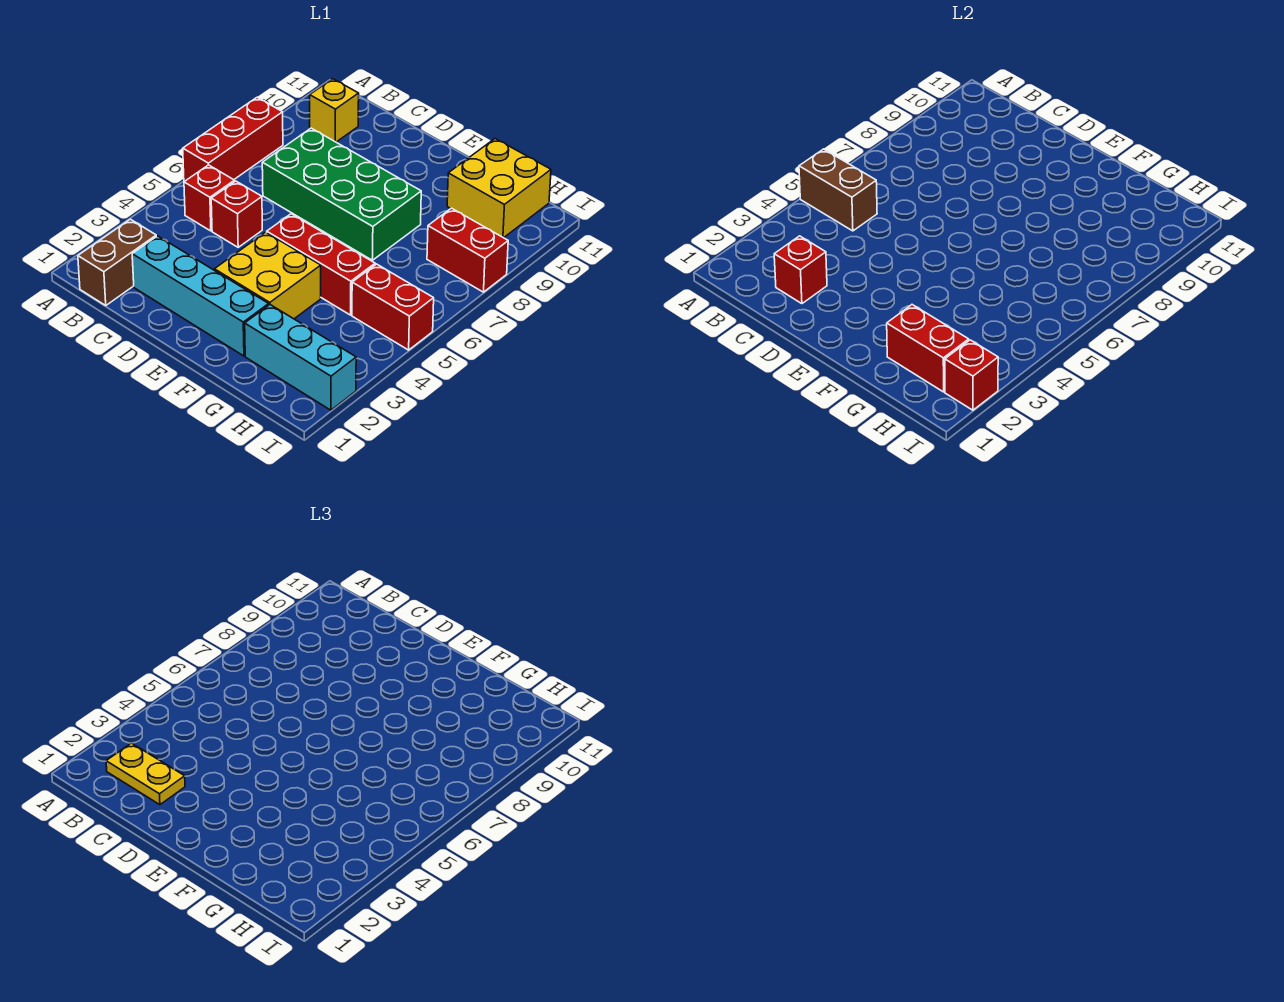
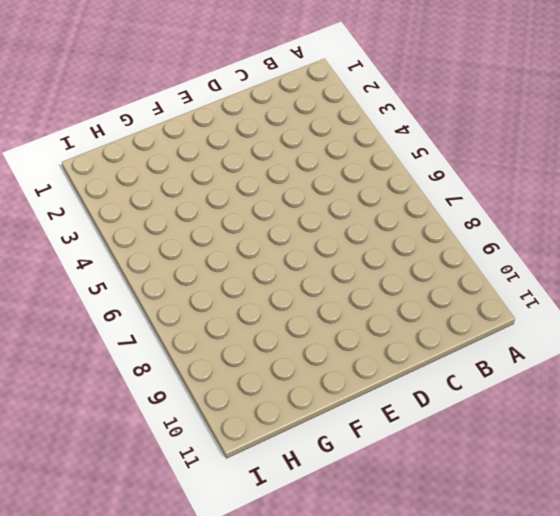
none -> red brick A6:A8 level 1
none -> brown brick B1:B2 level 1
none -> red brick B5 level 1

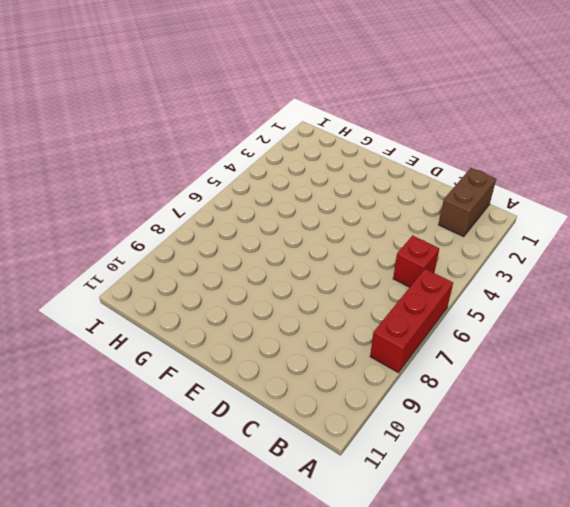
none -> yellow brick B10 level 1
none -> cyan brick C2:F2 level 1
none -> red brick C5 level 1

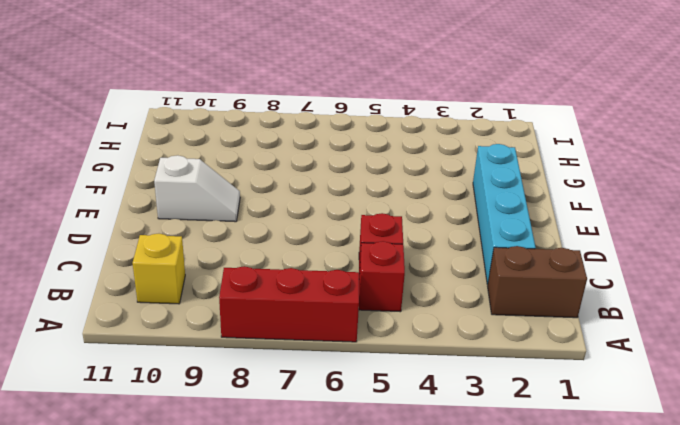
white slope E9:E10 level 1 top 10 -> none
none -> green brick C7:F8 level 1
none -> yellow brick E3:F4 level 1
none -> red brick E5:G5 level 1

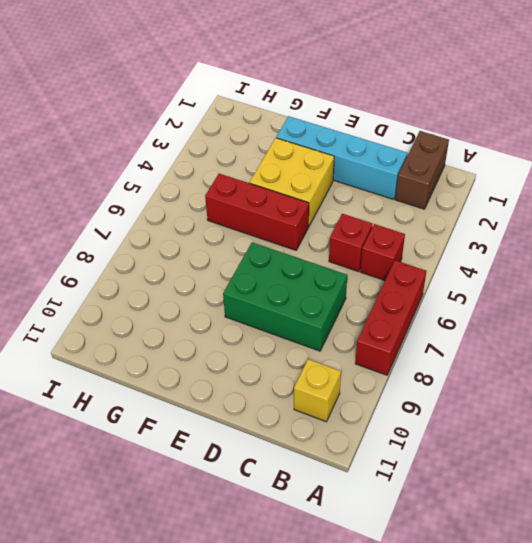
green brick C7:E8 level 1 -> green brick C7:F8 level 1
none -> cyan brick G2:I2 level 1
none -> yellow brick G10:H11 level 1
none -> red brick H5:I5 level 1

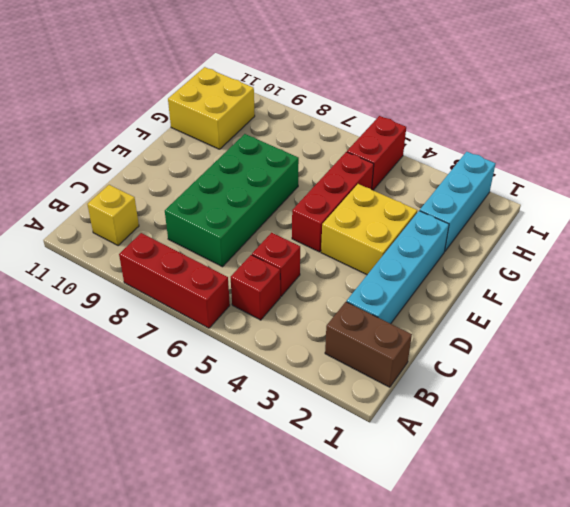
none -> red brick H8:I8 level 1
none -> brown brick A5:B5 level 2
none -> red brick C2 level 2

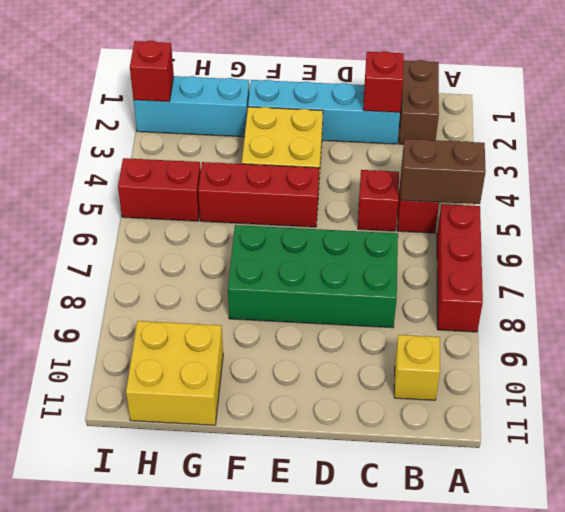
none -> red brick H8:I8 level 1
none -> red brick G2:H2 level 2
none -> yellow plate B2:C2 level 3

